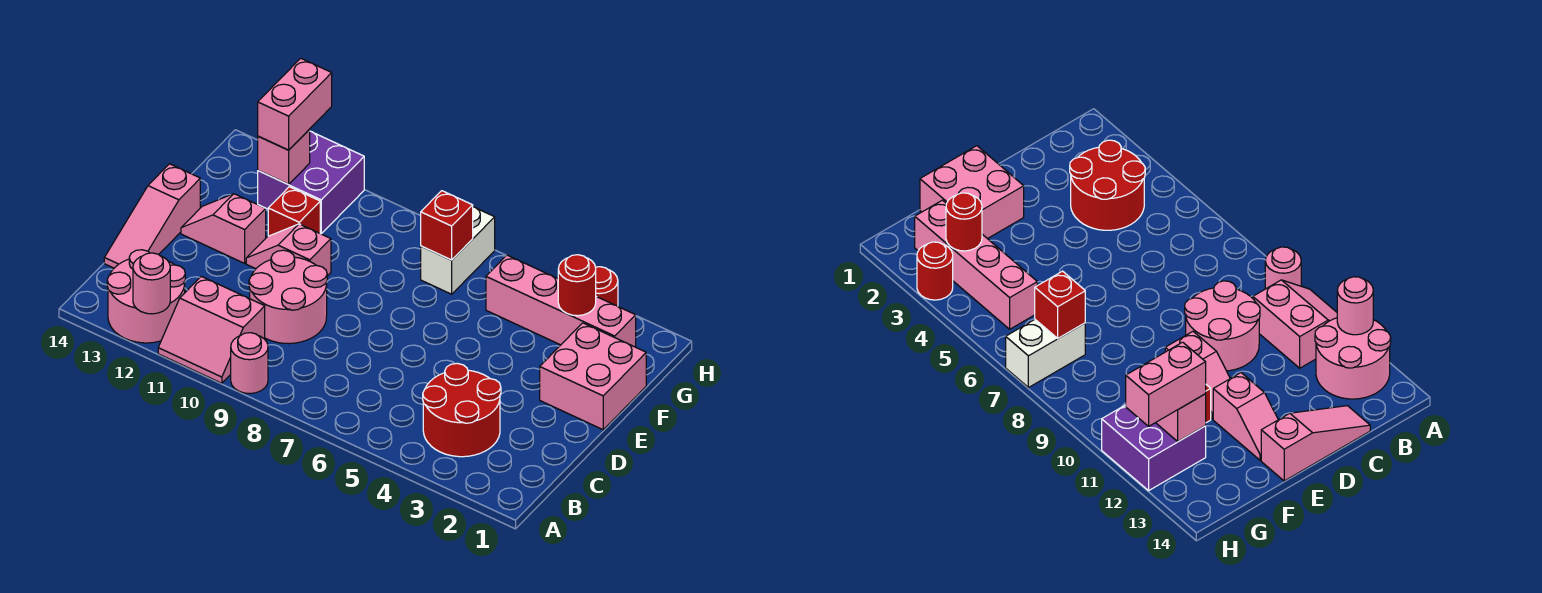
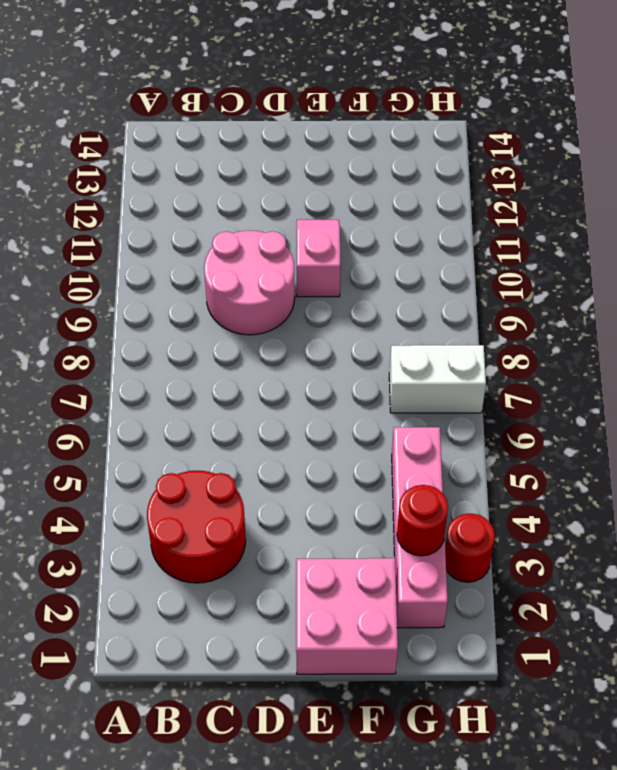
none -> pink round brick A9 level 1
none -> pink slope A10:B11 level 1 top B
none -> pink round brick A12:B13 level 1

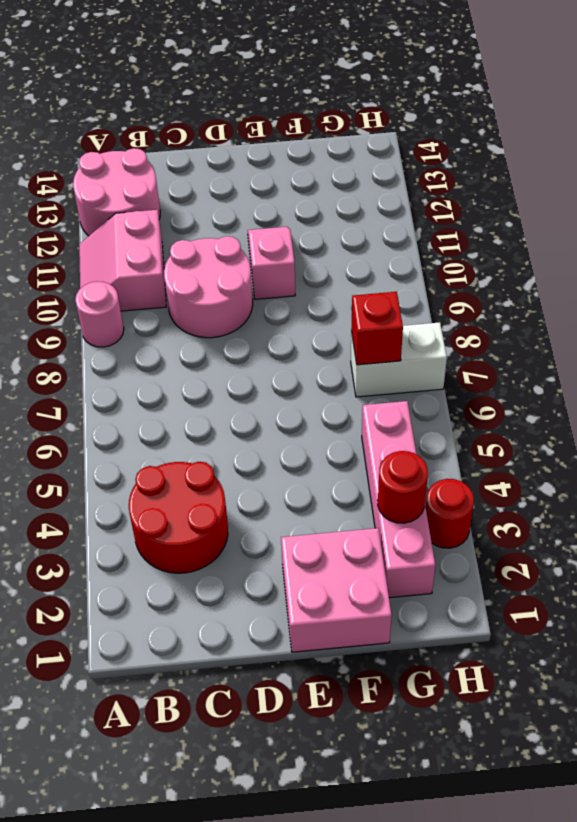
none -> pink slope C14:E14 level 1 top E
none -> pink slope E12:E13 level 1 top 12
none -> red brick F11 level 1

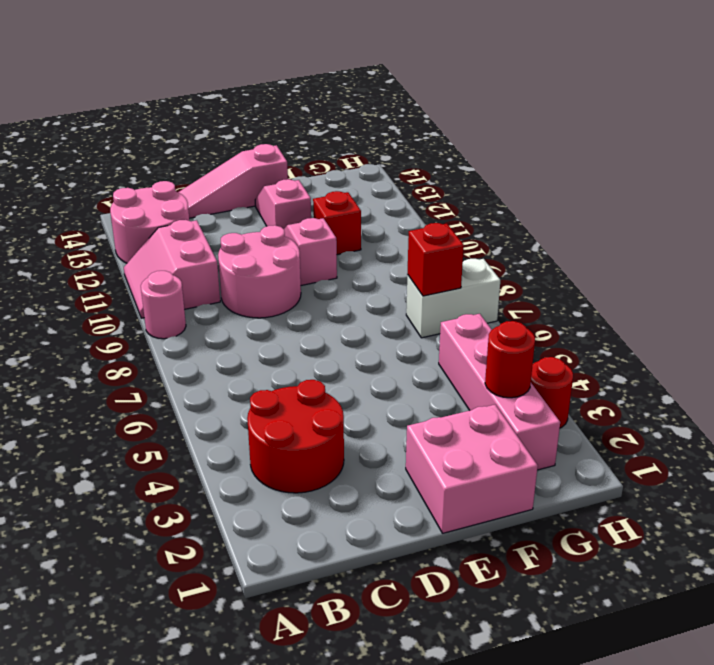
none -> purple brick G11:H12 level 1
none -> pink round brick A12 level 2
none -> pink brick G12 level 2

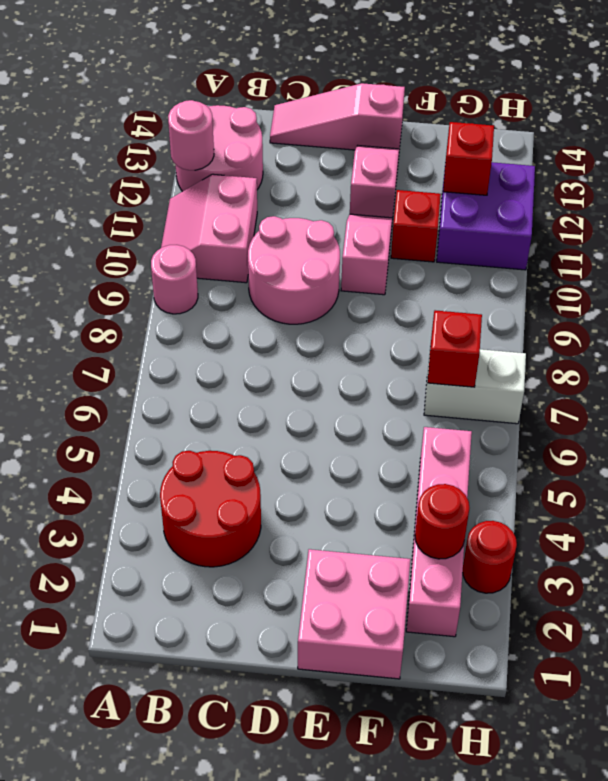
red brick G12 level 2 -> pink brick G12 level 2
none -> pink brick G12:H12 level 3

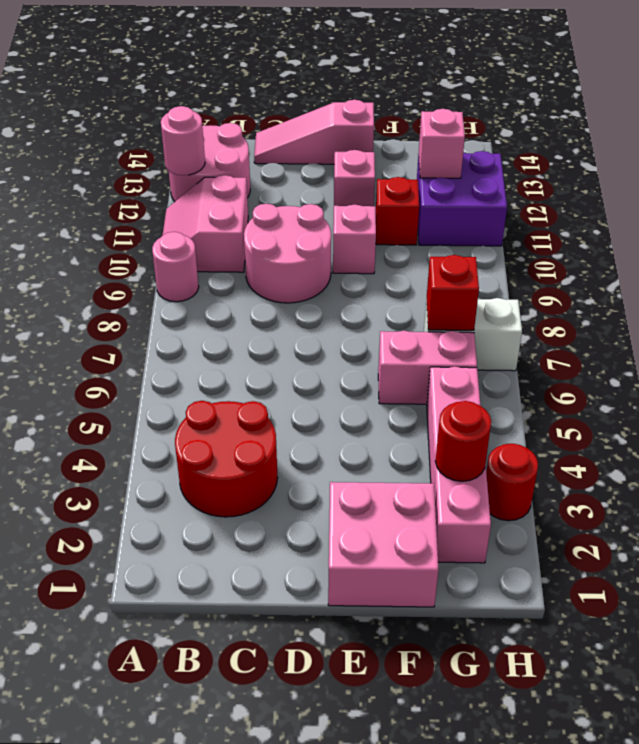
pink brick F6:G6 level 1 -> pink brick G12:H12 level 3

